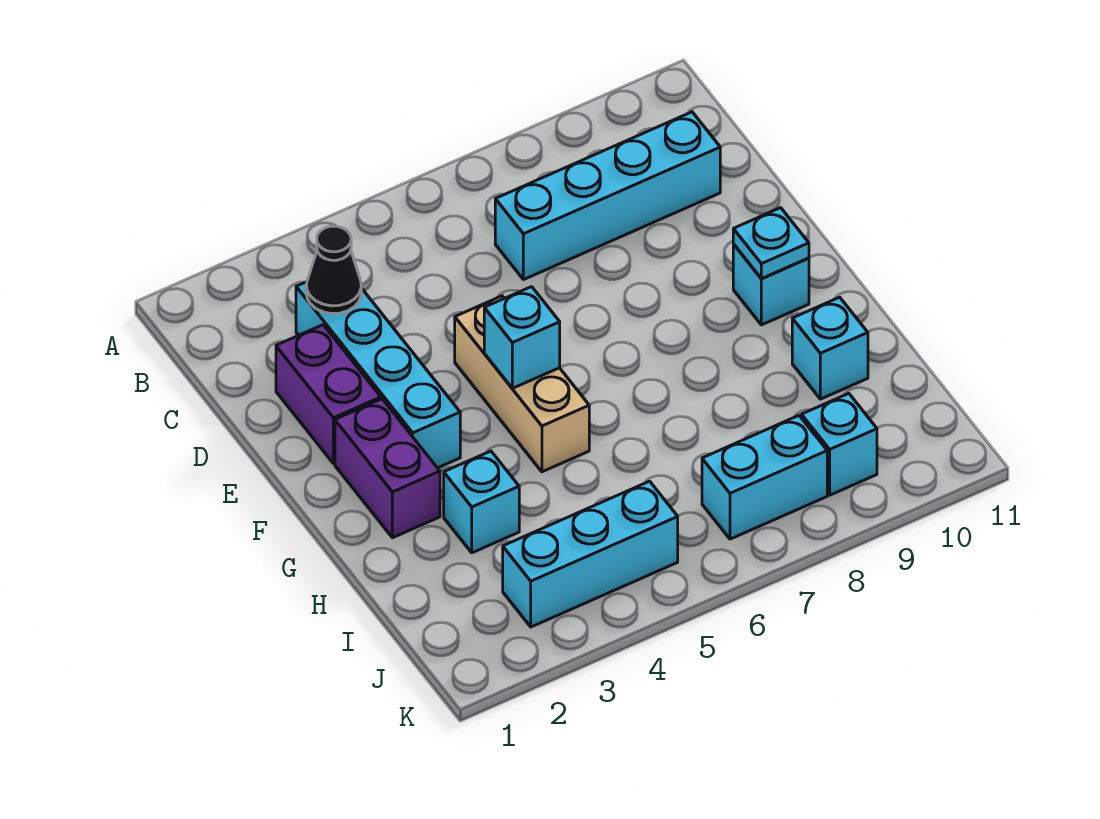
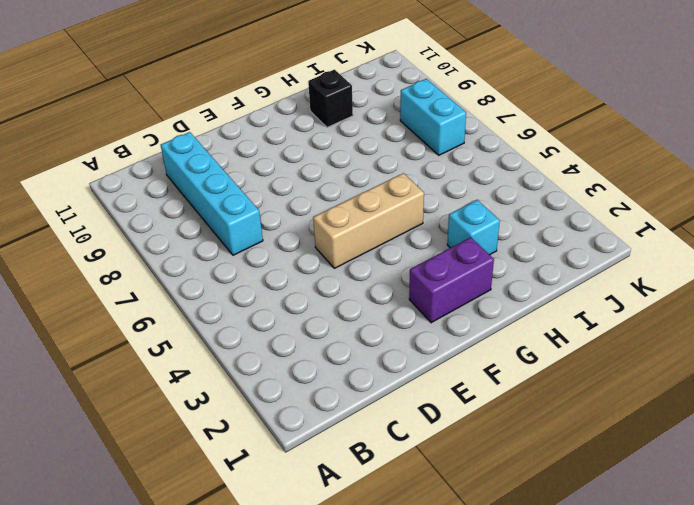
black brick H10 level 1 -> cyan brick H10 level 1
none -> cyan brick C3:F3 level 1
none -> purple brick D2:E2 level 1
none -> cyan brick F10 level 1

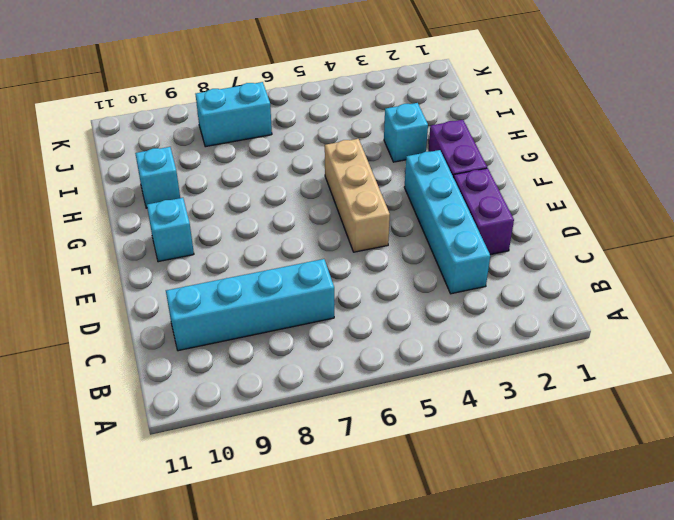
none -> cyan brick J3:J5 level 1
none -> cyan brick J9 level 1
none -> black cone C3 level 2

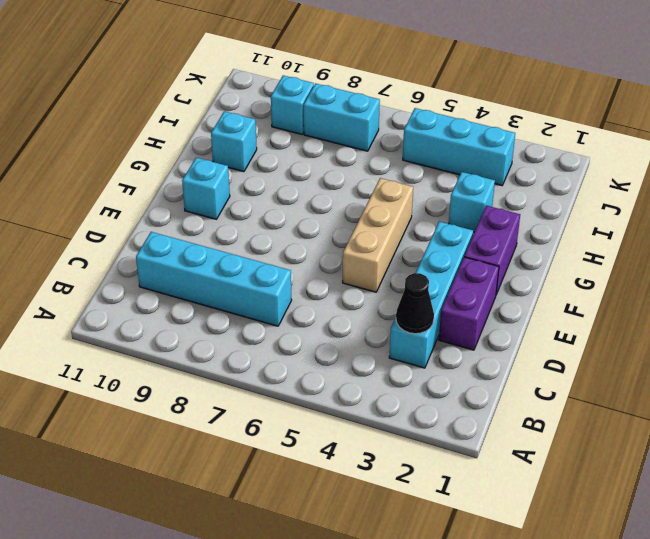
none -> cyan brick F5 level 2
none -> cyan plate F10 level 2

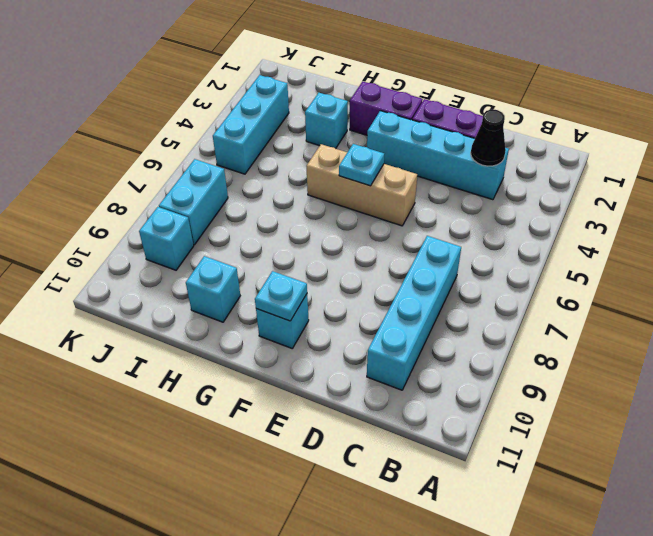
cyan plate F5 level 2 -> cyan brick F5 level 2

